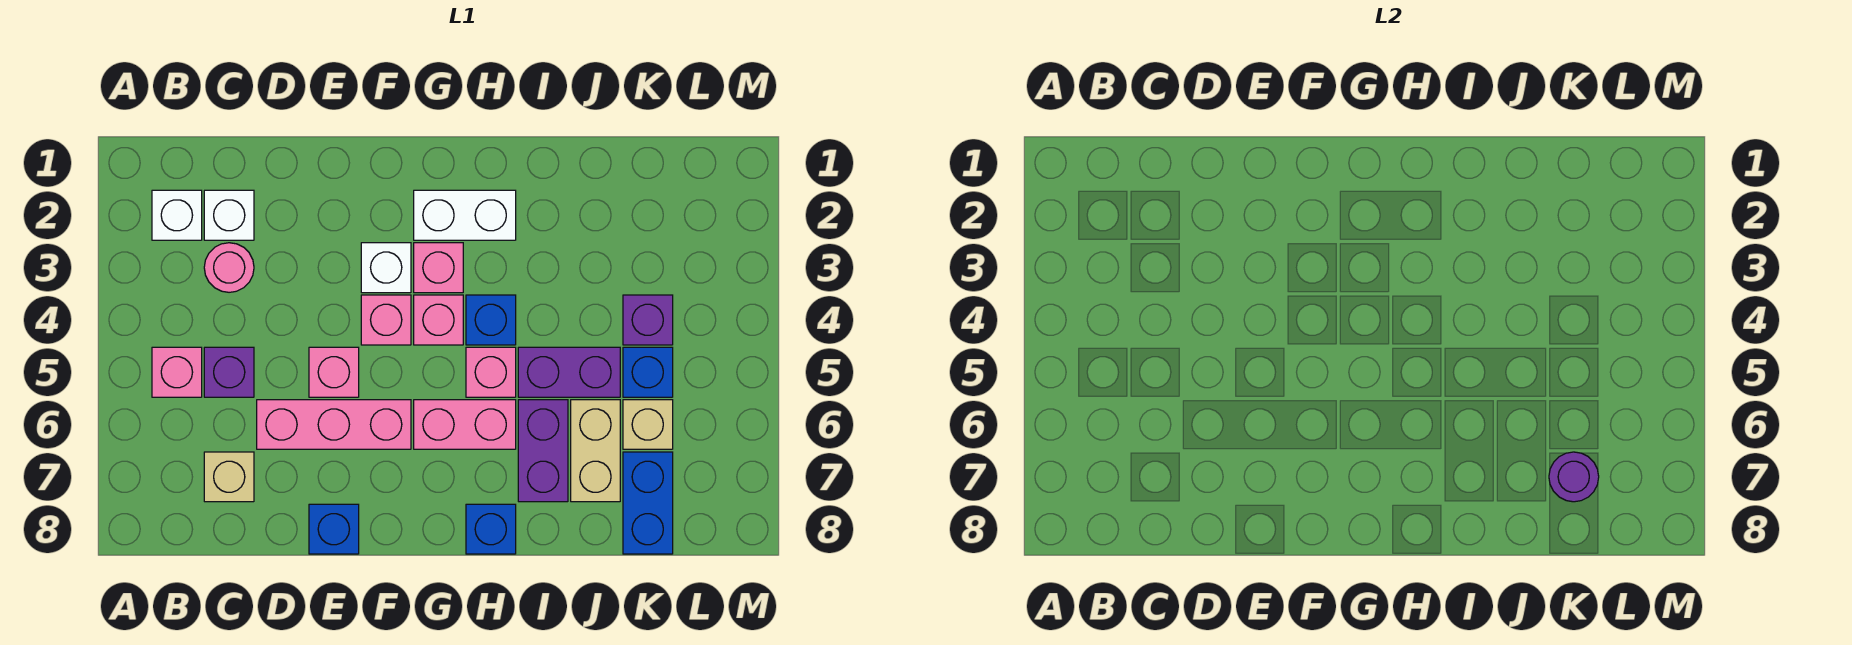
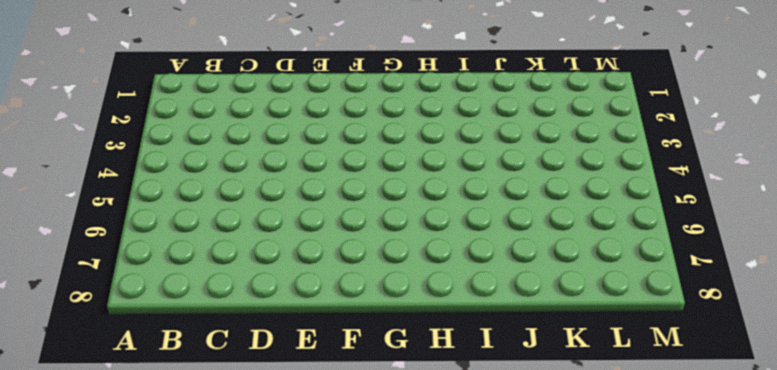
none -> white brick B2 level 1
none -> pink brick B5 level 1
none -> white brick C2 level 1

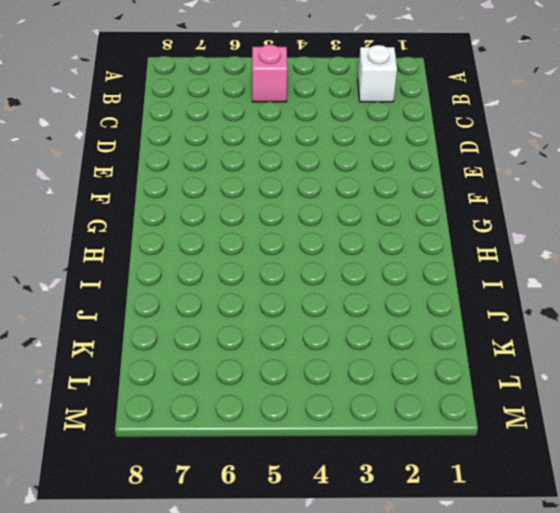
none -> white brick C2 level 1
none -> pink round brick C3 level 1
none -> purple brick C5 level 1

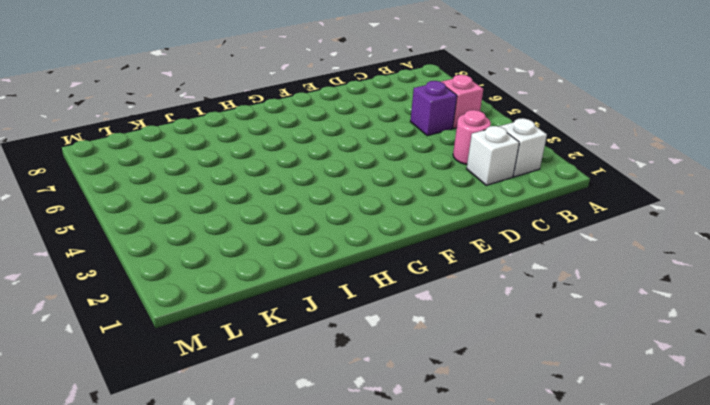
none -> tan brick C7 level 1
none -> pink brick D6:F6 level 1
none -> pink brick E5 level 1

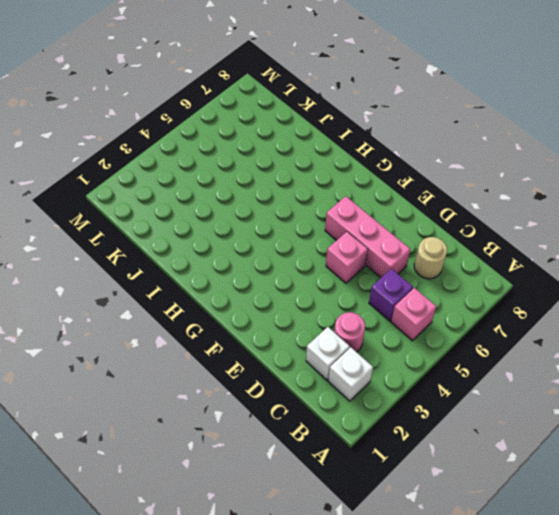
tan round brick C7 level 1 -> tan brick C7 level 1
none -> blue brick E8 level 1
none -> white brick F3 level 1
none -> pink brick F4 level 1

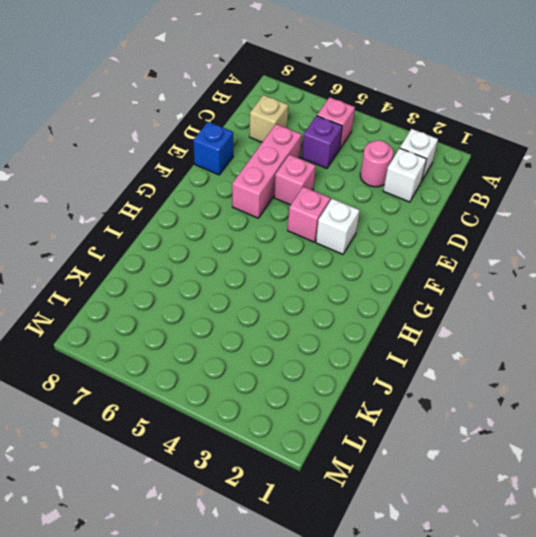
none -> white brick G2:H2 level 1
none -> pink brick G3 level 1
none -> pink brick G4 level 1

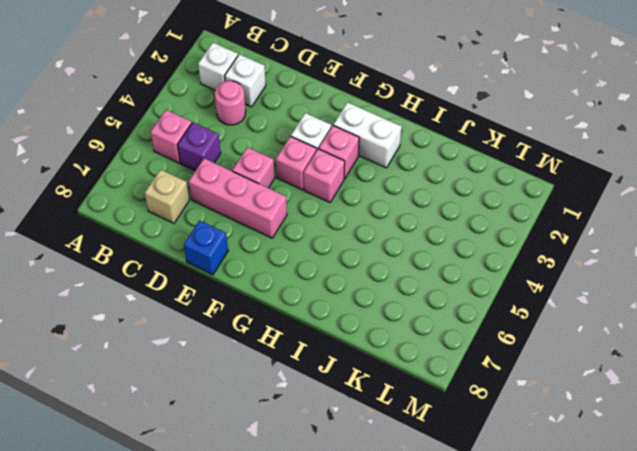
none -> pink brick G6:H6 level 1
none -> blue brick H4 level 1
none -> pink brick H5 level 1

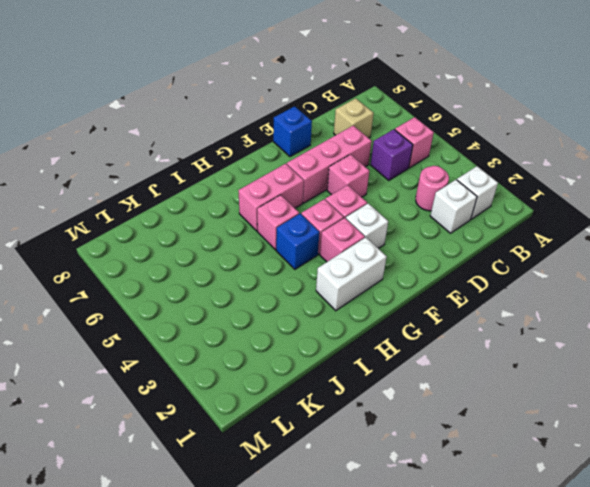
none -> blue brick H8 level 1
none -> purple brick I5:J5 level 1
none -> purple brick I6:I7 level 1

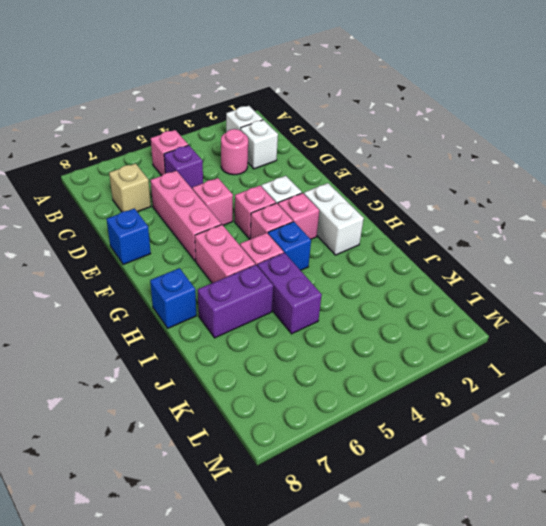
none -> tan brick J6:J7 level 1
none -> purple brick K4 level 1
none -> blue brick K5 level 1

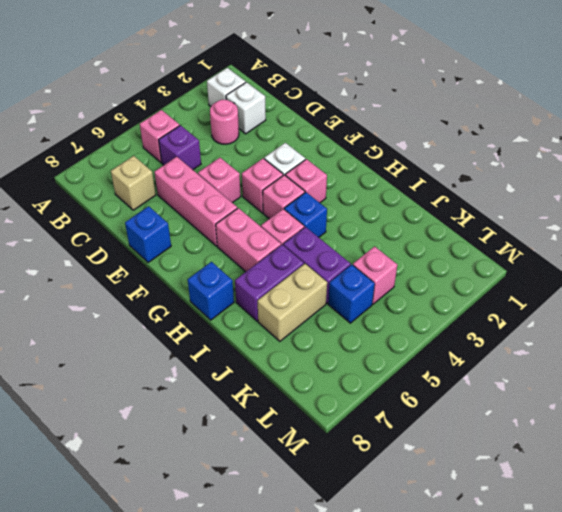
pink brick K4 level 1 -> purple brick K4 level 1
none -> white brick G2:H2 level 1
none -> tan brick K6 level 1
none -> blue brick K7:K8 level 1

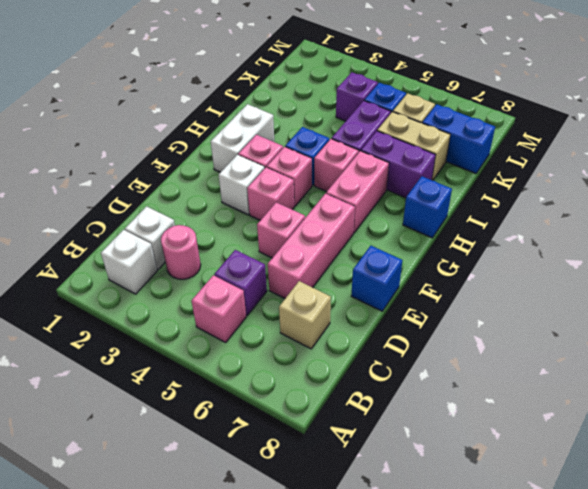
none -> purple round brick K7 level 2

